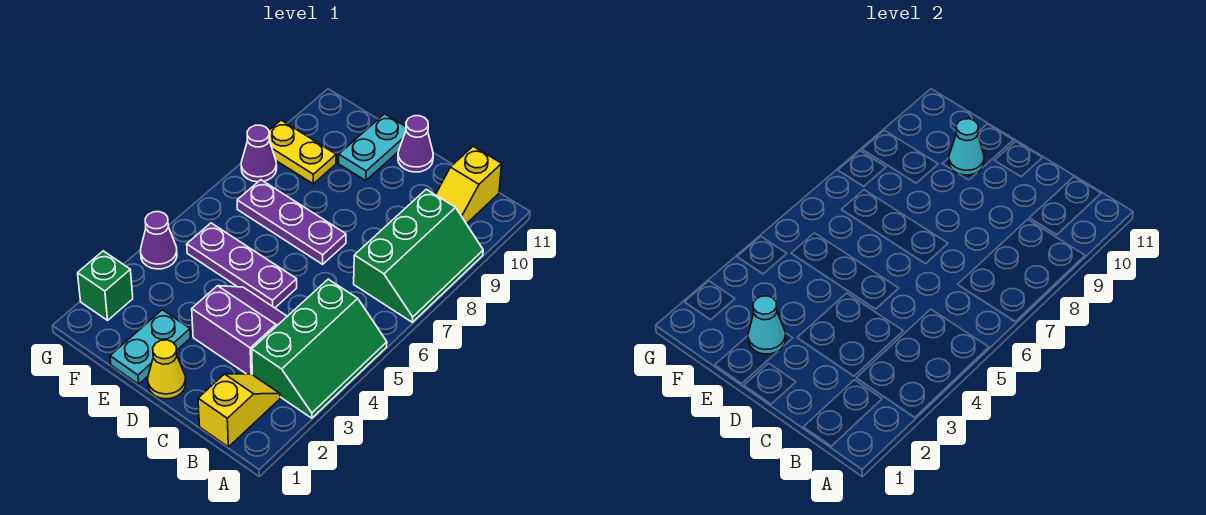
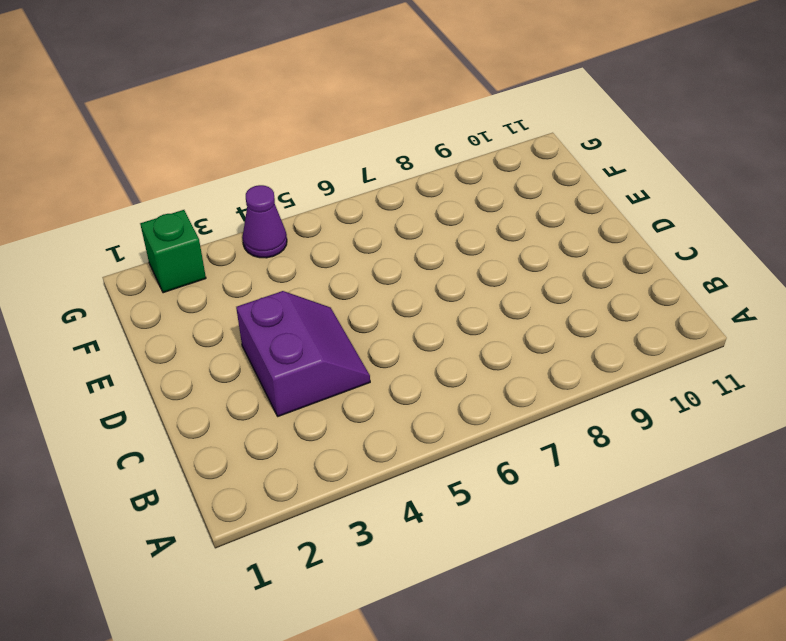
none -> green slope A3:B5 level 1 top B
none -> green slope A7:B9 level 1 top B
none -> yellow slope B1:B2 level 1 top 1

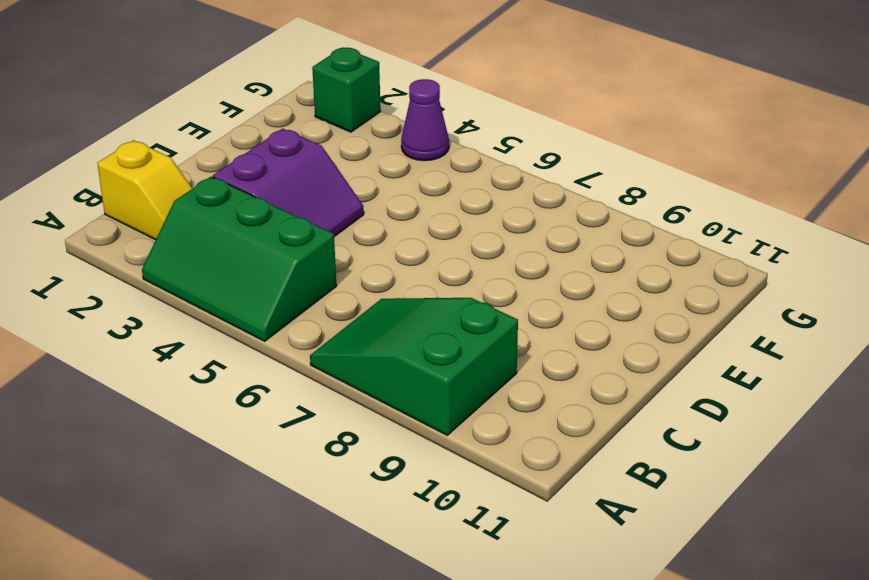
green slope A7:B9 level 1 top 9 -> green slope A7:B9 level 1 top B
none -> yellow slope B10:B11 level 1 top 11
none -> yellow cone D1 level 1
none -> purple plate D5:F5 level 1

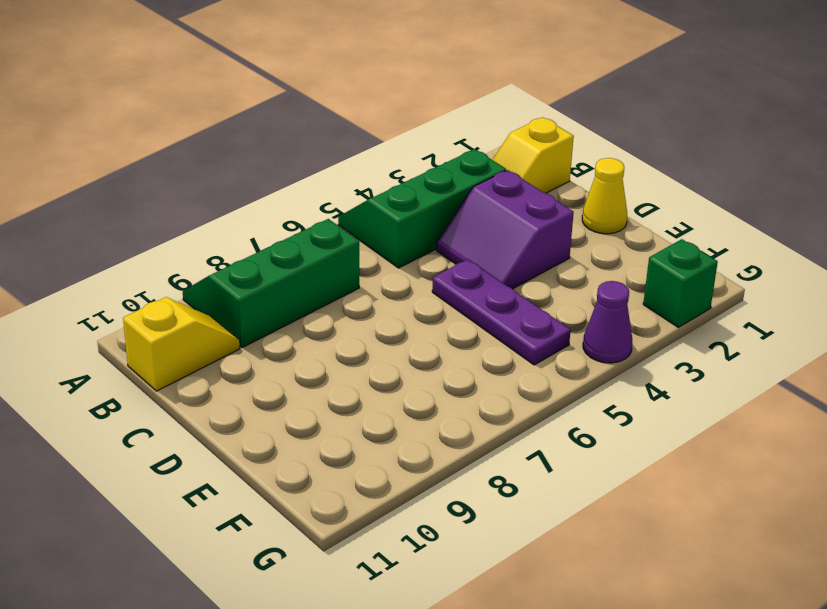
none -> purple plate D7:F7 level 1
none -> purple cone D11 level 1
none -> cyan plate E1:E2 level 1

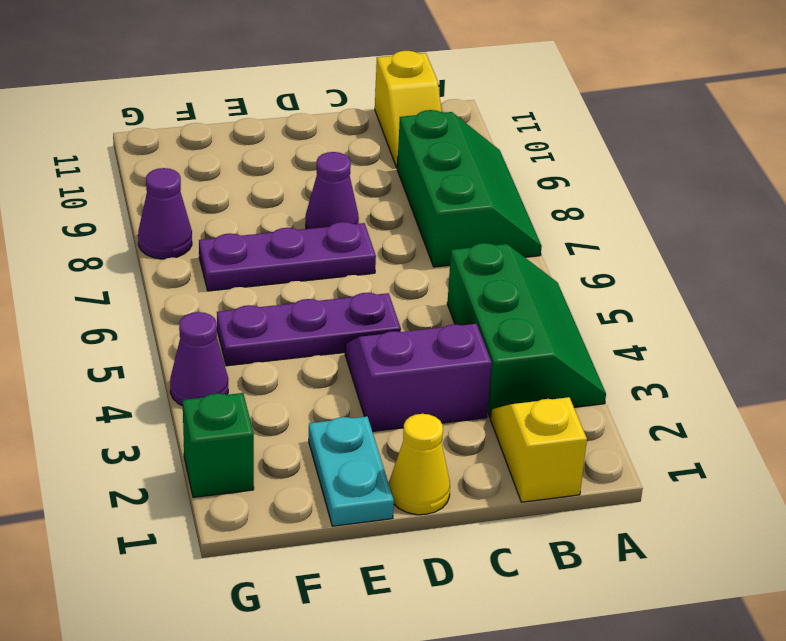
purple cone D8 level 1 -> purple cone D11 level 1
none -> cyan plate E10:E11 level 1
none -> yellow plate F9:G9 level 1
none -> cyan cone E2 level 2

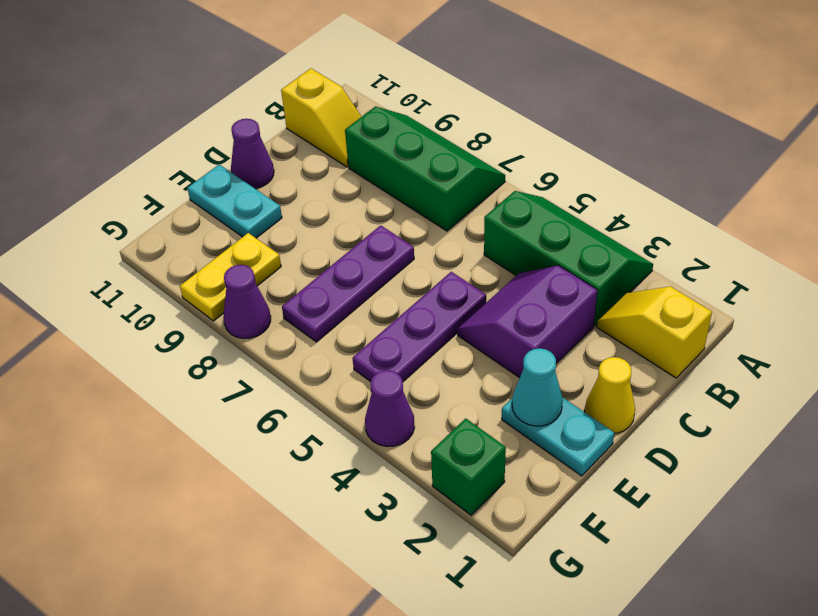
none -> cyan cone E10 level 2

